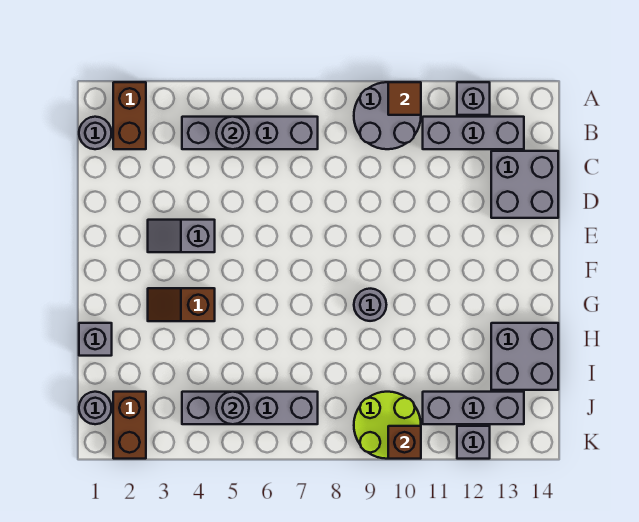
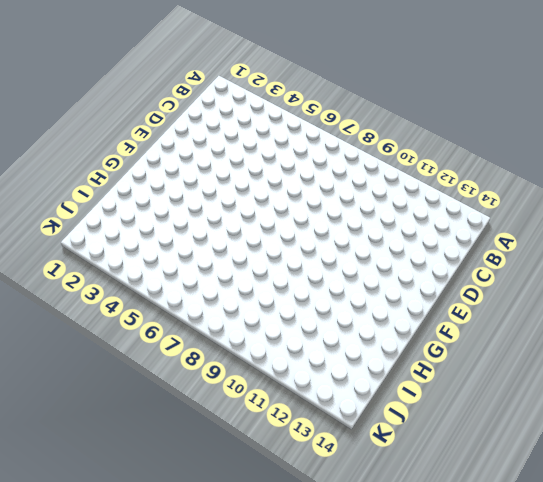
none -> brown brick A2:B2 level 1
none -> grey round brick A9:B10 level 1
none -> grey brick A12 level 1

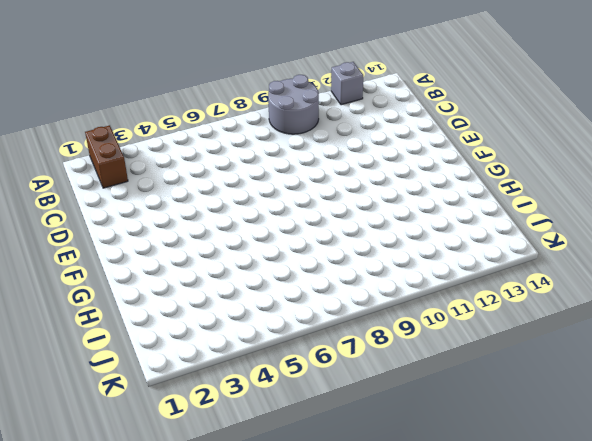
none -> grey round brick B1 level 1
none -> grey brick B4:B7 level 1
none -> grey brick B11:B13 level 1

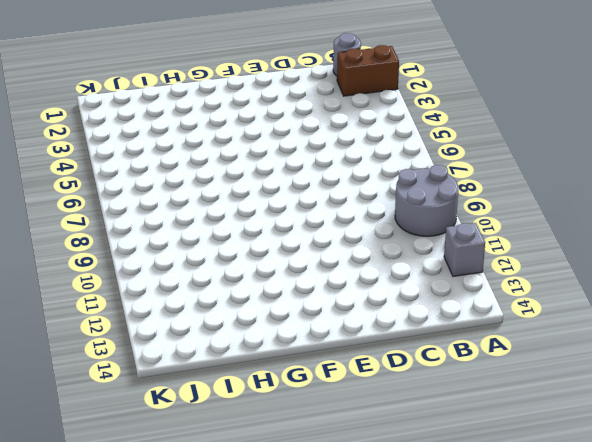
none -> grey brick B4:B7 level 1
none -> grey brick B11:B13 level 1
none -> grey brick C13:D14 level 1

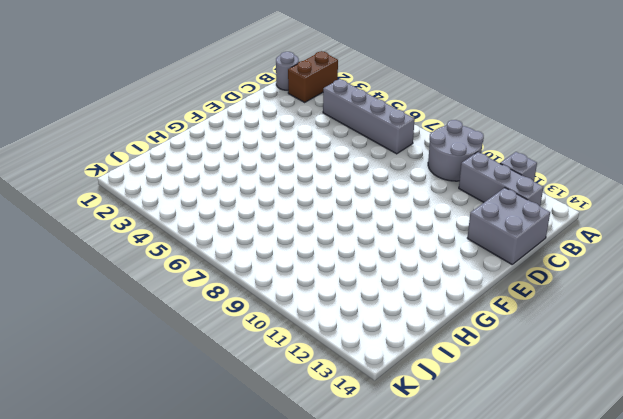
none -> grey slope E3:E4 level 1 top 4
none -> brown slope G3:G4 level 1 top 4
none -> grey round brick G9 level 1

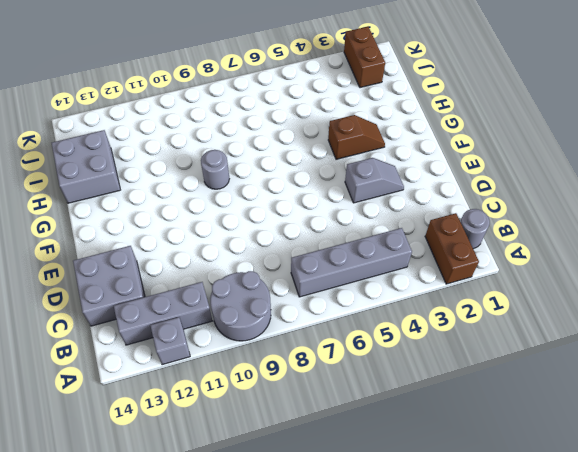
none -> grey brick H1 level 1
none -> grey round brick J1 level 1
none -> grey brick J4:J7 level 1

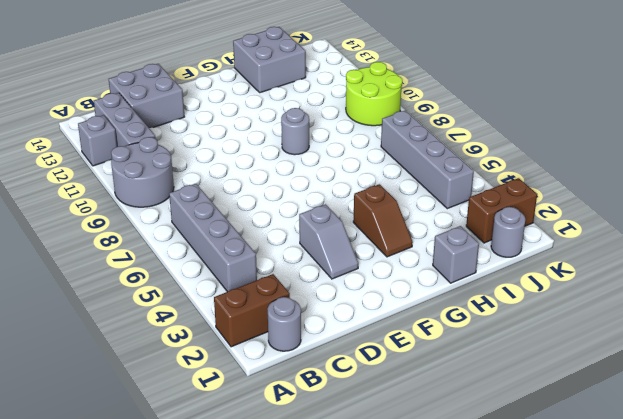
none -> grey brick J11:J13 level 1
none -> grey brick K12 level 1
none -> brown tile A10 level 2

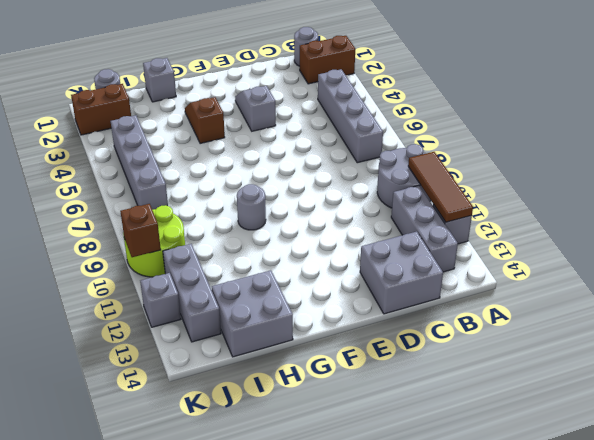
brown tile A10:A12 level 2 -> brown tile A10 level 2
none -> grey round brick B5 level 2
none -> grey round brick J5 level 2

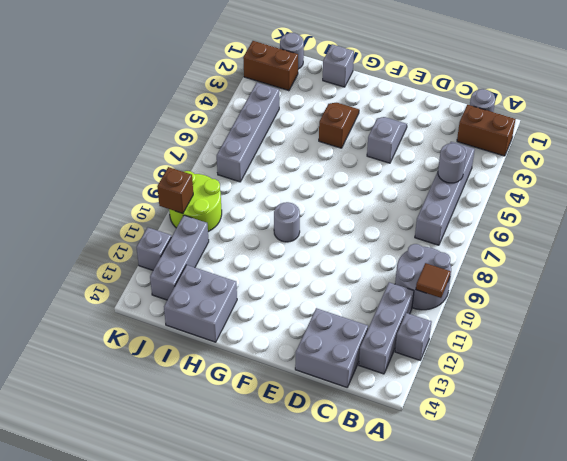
none -> grey round brick J5 level 2

